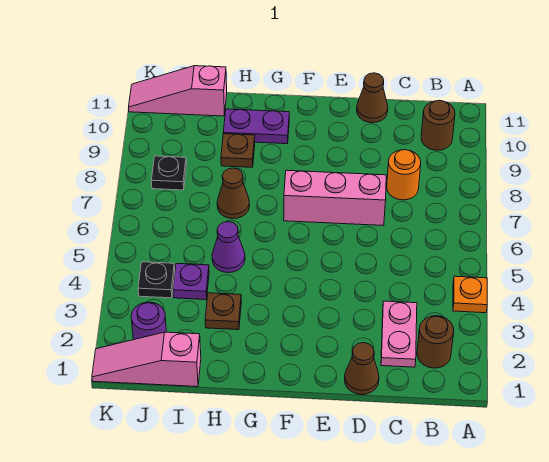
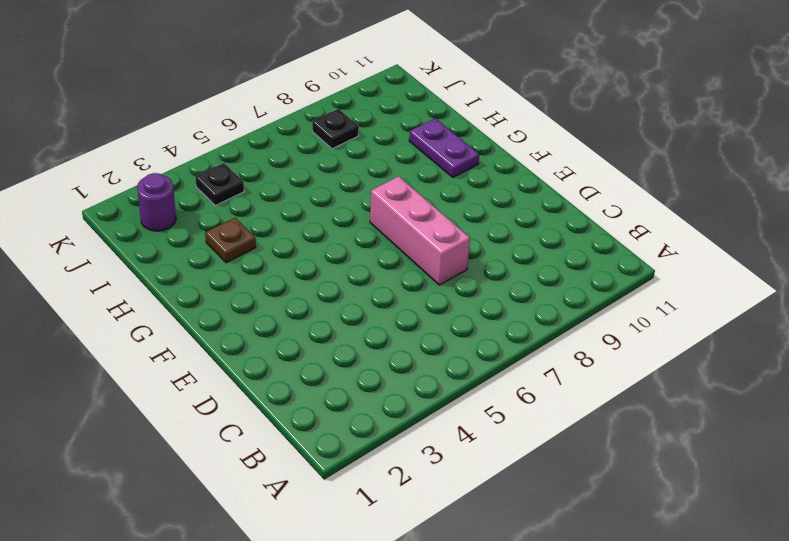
none -> orange plate A4 level 1
none -> brown round brick B2 level 1
none -> brown round brick B10 level 1

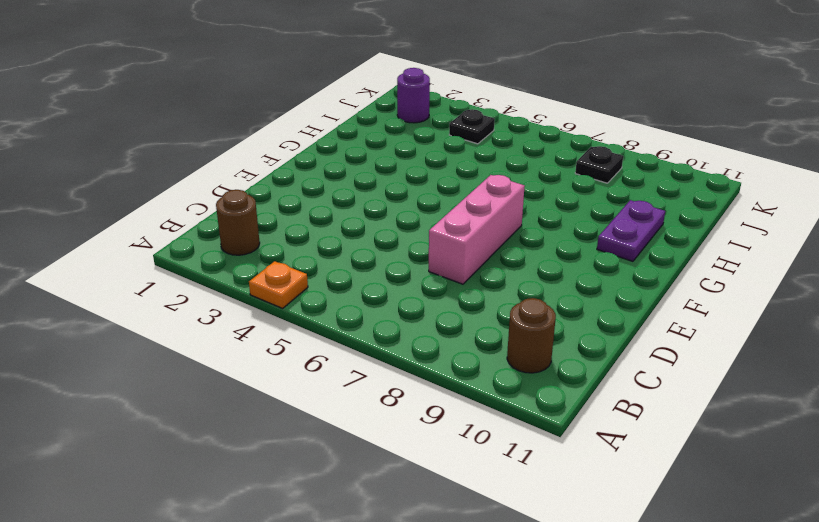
none -> pink plate C2:C3 level 1
none -> orange round brick C8 level 1
none -> brown cone D1 level 1

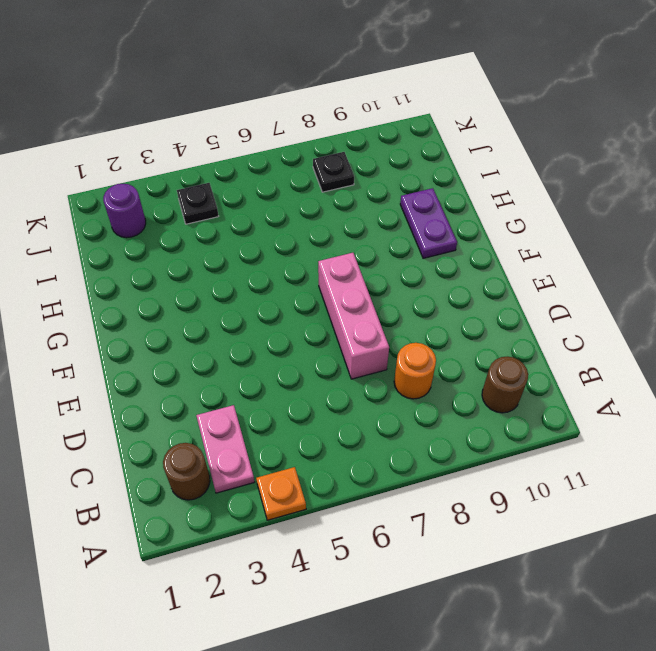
pink plate B3:C3 level 1 -> pink plate C2:C3 level 1
none -> brown cone D1 level 1
none -> brown cone D11 level 1
none -> brown plate H3 level 1

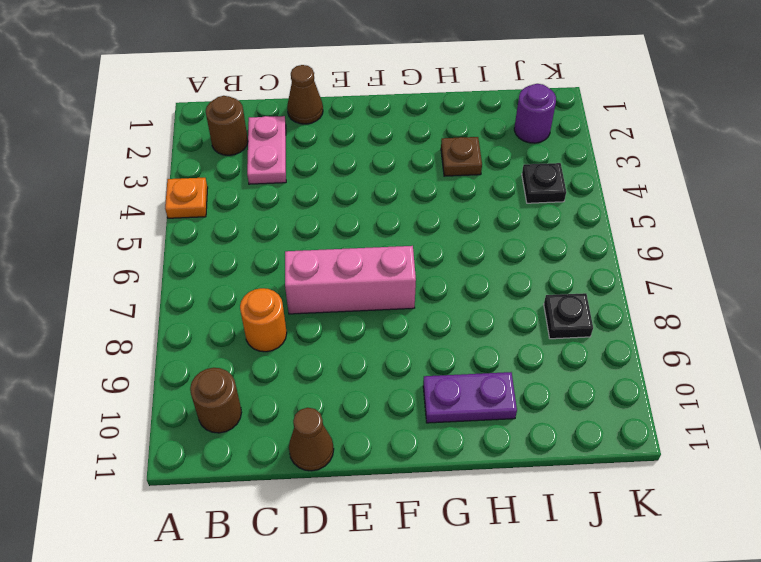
none -> purple cone H5 level 1
none -> brown cone H7 level 1
none -> brown plate H9 level 1

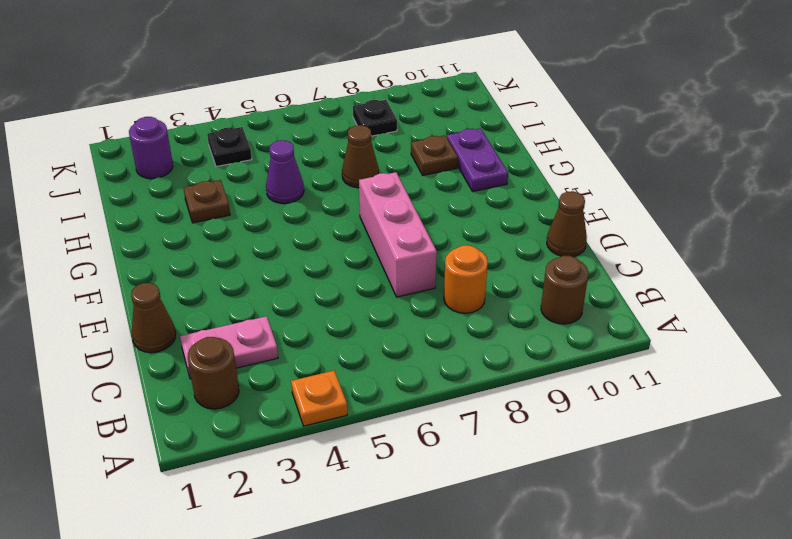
none -> pink slope I1:K1 level 1 top I
none -> purple plate I4 level 1
none -> pink slope I11:K11 level 1 top I

